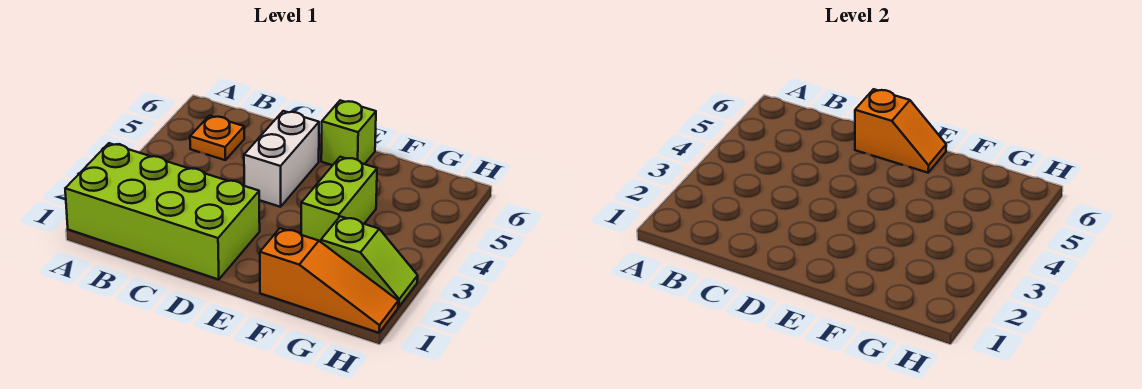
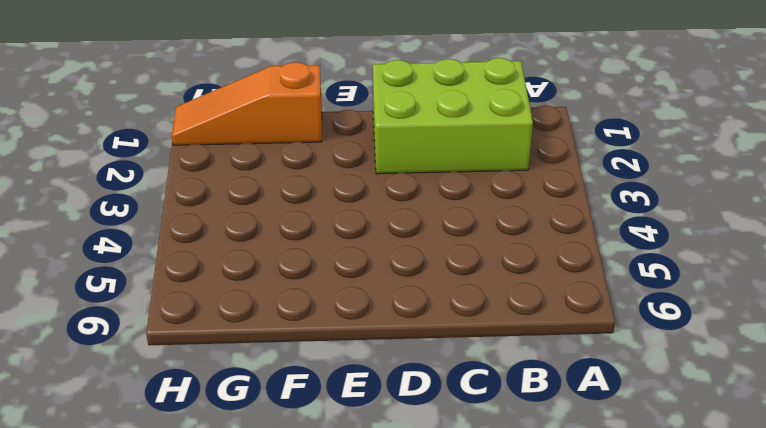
lime brick B1:D2 level 1 -> lime brick A1:D2 level 1
none -> orange plate B5 level 1
none -> white brick D4:D5 level 1

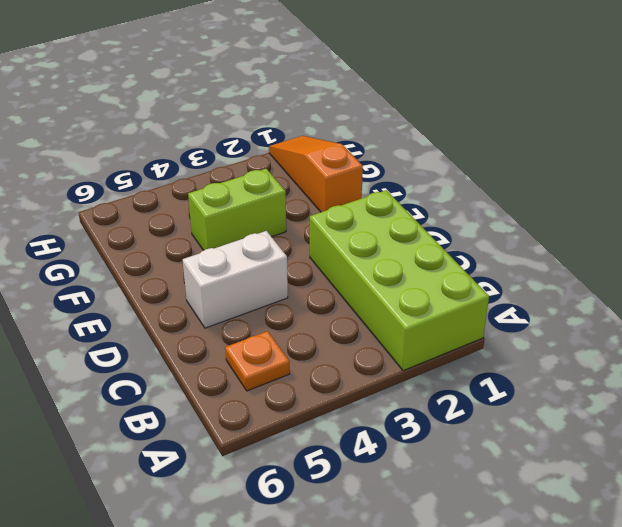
none -> lime brick E6 level 1
none -> lime slope G2:H2 level 1 top G

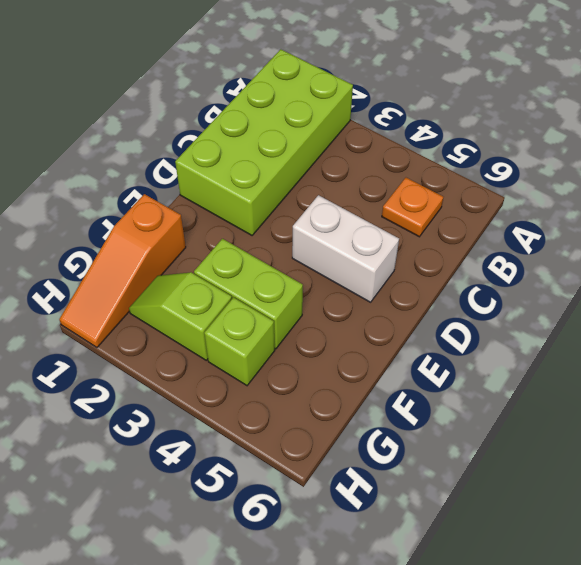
lime slope G2:G3 level 1 top 3 -> lime slope G2:H2 level 1 top G
lime brick G4 level 1 -> lime brick E6 level 1
none -> orange slope D6:E6 level 2 top D

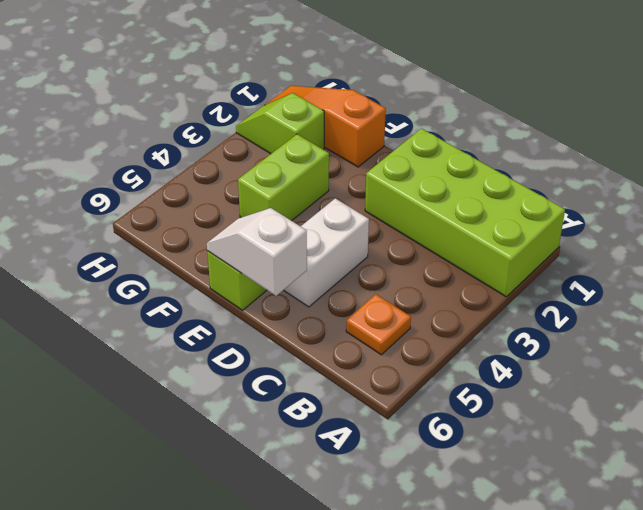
white slope D6:E6 level 2 top D -> orange slope D6:E6 level 2 top D

